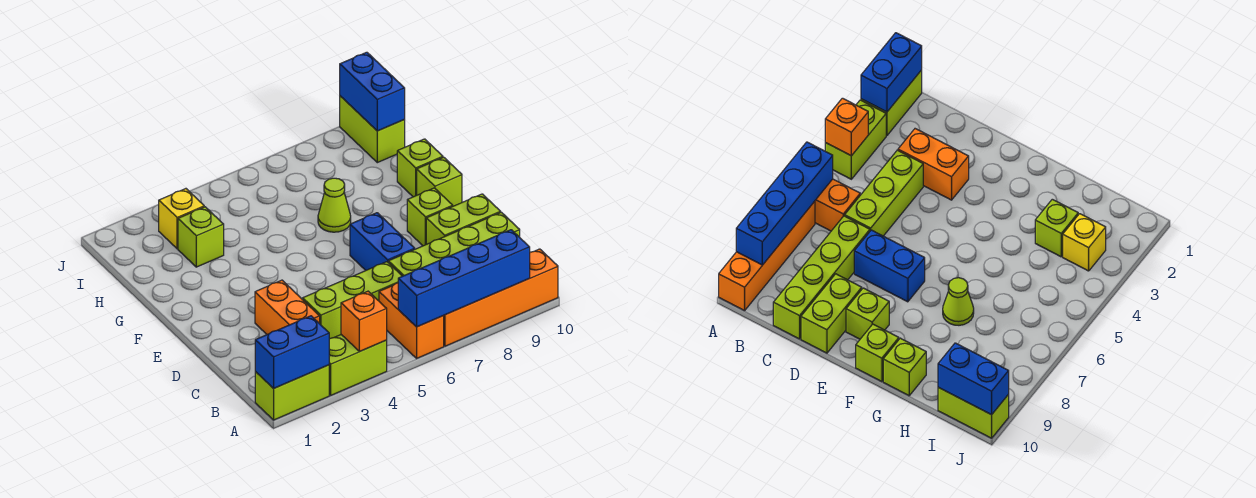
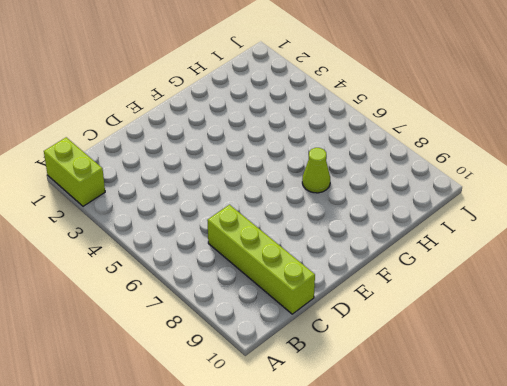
none -> lime brick A3:A4 level 1
none -> orange brick A6:B6 level 1
none -> orange brick A7:A10 level 1

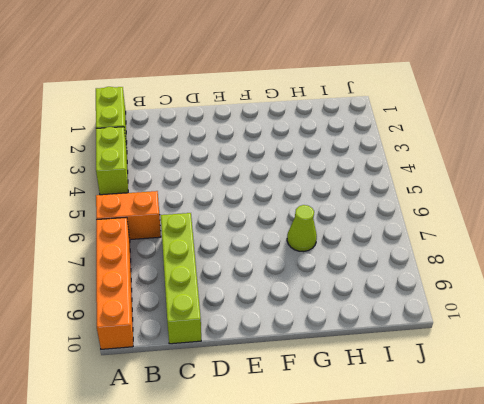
none -> orange brick C3:D3 level 1
none -> lime brick C4:C6 level 1
none -> blue brick D7:E7 level 1

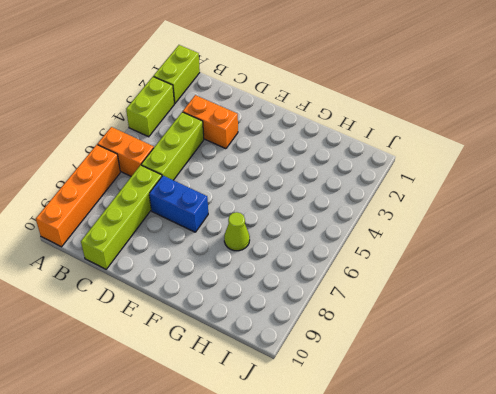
none -> lime brick D9:D10 level 1
none -> lime brick E9 level 1
none -> lime brick F10 level 1

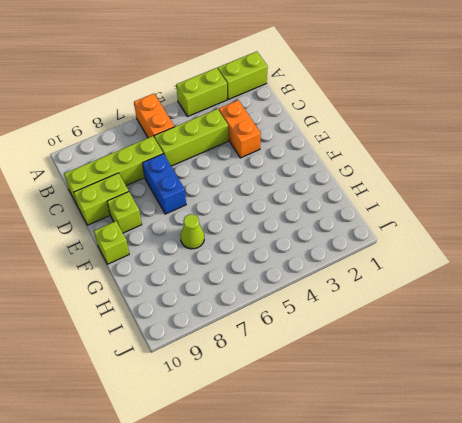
none -> orange brick A7:A10 level 1
none -> lime brick G10 level 1
none -> lime brick H3 level 1

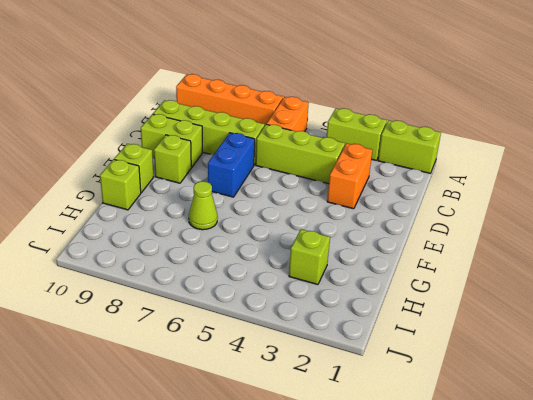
none -> yellow brick I3 level 1
none -> lime brick I10:J10 level 1
none -> blue brick A1:A2 level 2

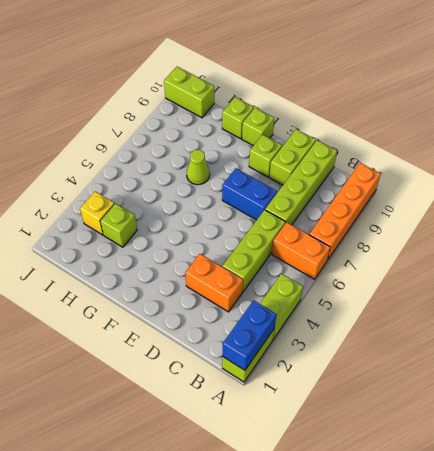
none -> orange brick A4 level 2
none -> blue brick A6:A9 level 2
none -> blue brick I10:J10 level 2

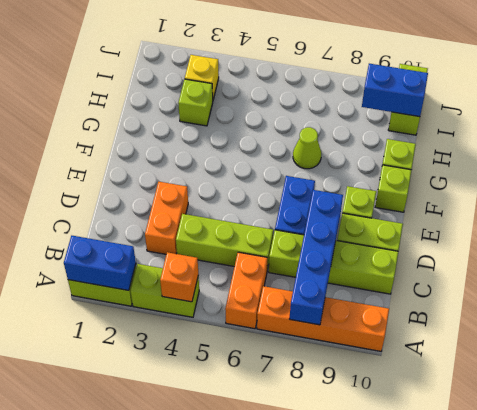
blue brick A8:D8 level 2 -> blue brick A6:A9 level 2
blue brick I9:I10 level 2 -> blue brick I10:J10 level 2

